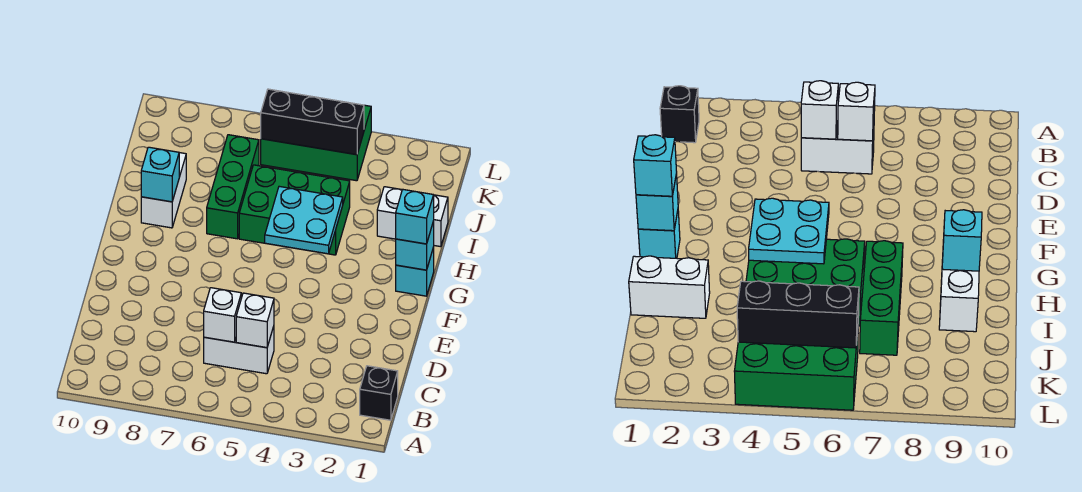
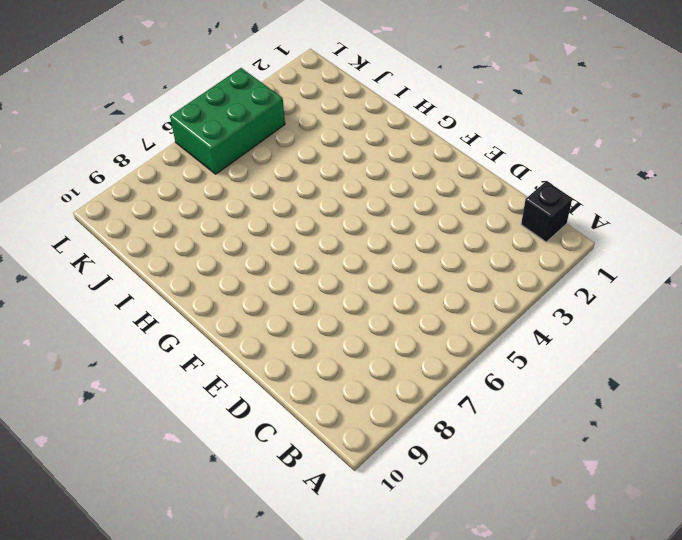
none -> white brick C5:C6 level 1
none -> cyan brick G1 level 1
none -> green brick H4:I6 level 1

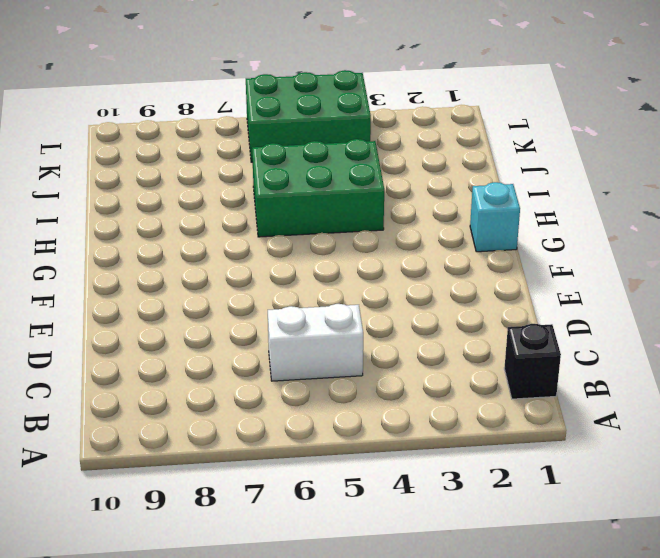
none -> green brick H7:J7 level 1
none -> white brick H9:I9 level 1
none -> white brick I1:I2 level 1

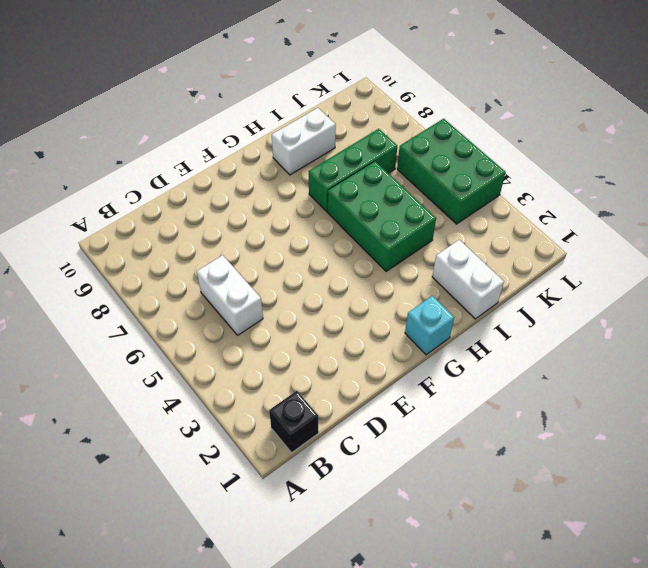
none -> white brick C5 level 2
none -> white brick C6 level 2
none -> cyan brick G1 level 2

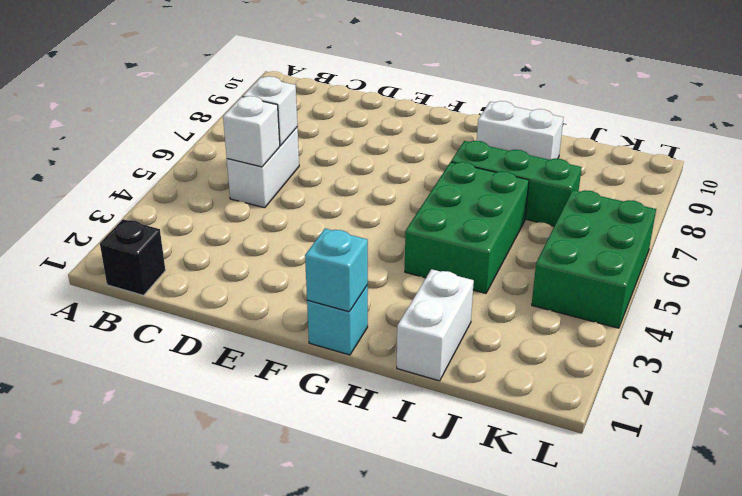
none -> cyan plate G4:H5 level 2
none -> cyan brick H9 level 2
none -> black brick K4:K6 level 2

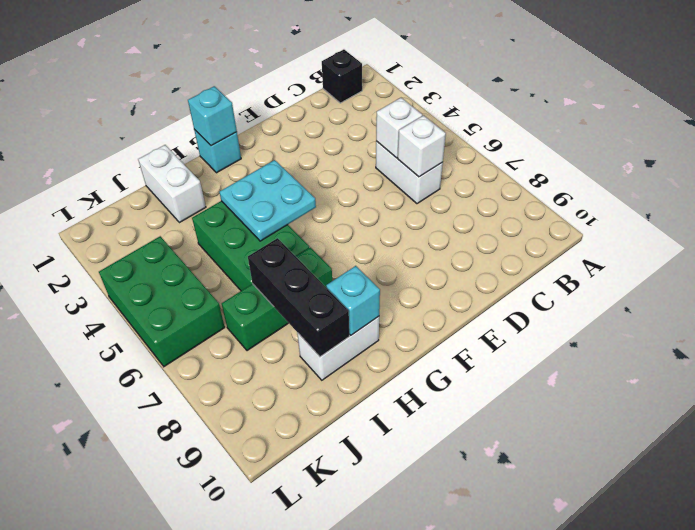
black brick I7:I9 level 2 -> black brick K4:K6 level 2
none -> cyan brick G1 level 3

